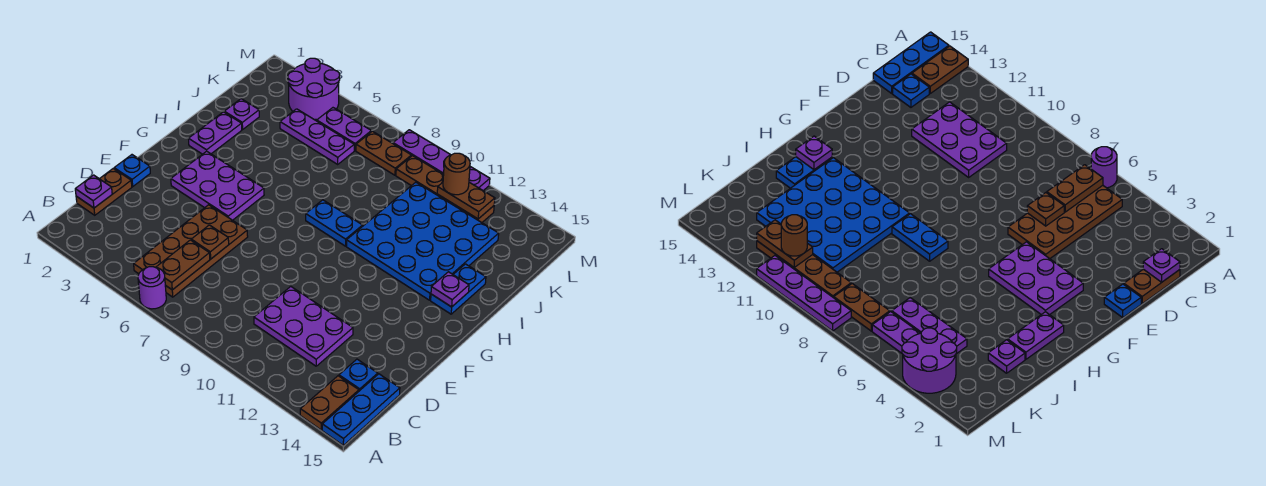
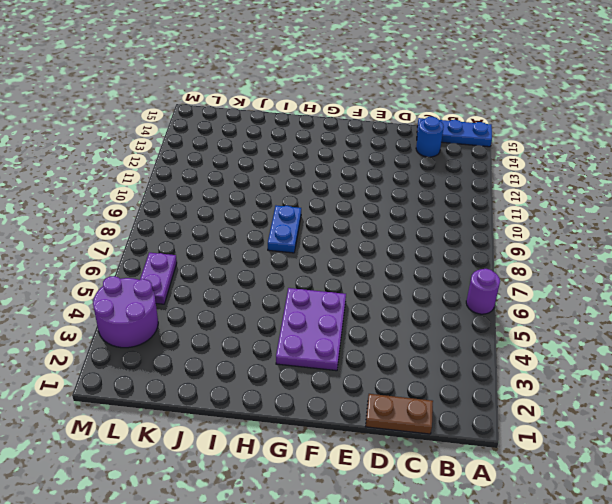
blue round brick C14 level 1 -> blue plate C14 level 1
none -> brown plate A14:B14 level 1
none -> brown plate B5:E6 level 1
none -> purple plate C10:D12 level 1

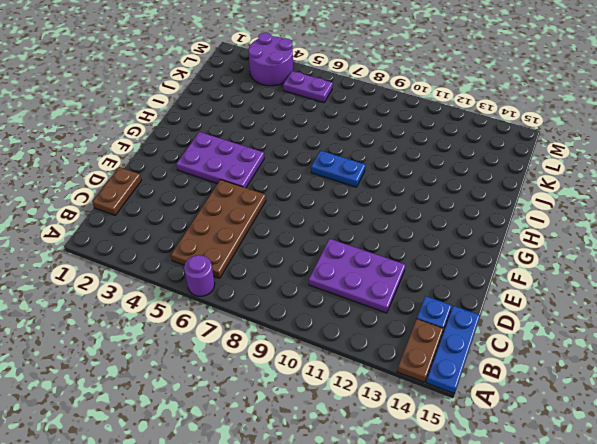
none -> blue plate E1 level 1
none -> purple plate H2:I2 level 1
none -> blue plate H10:K13 level 1

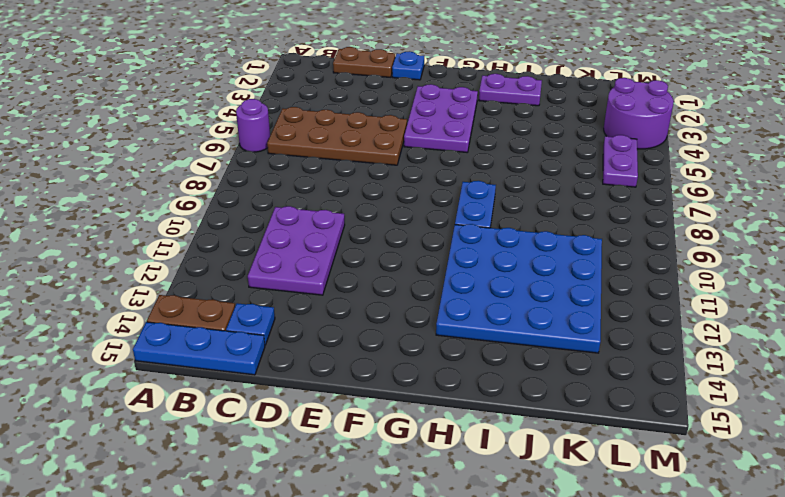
none -> blue plate H14:I14 level 1
none -> purple plate J2 level 1
none -> purple plate K4:K6 level 1

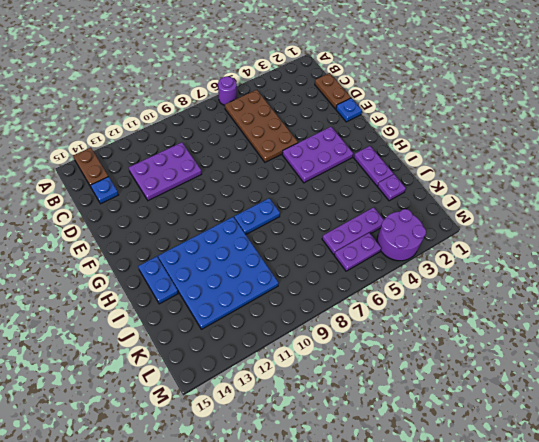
none -> blue plate A15:C15 level 1
none -> brown plate L7:L8 level 1
none -> brown plate L9:L12 level 1

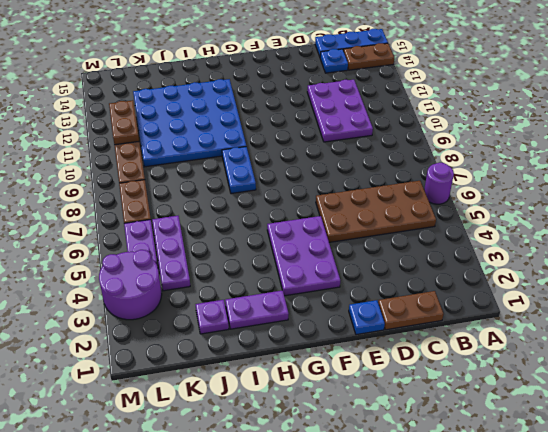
none -> blue plate H14:I14 level 1
none -> purple plate M8:M11 level 1
none -> brown plate B6:C6 level 2

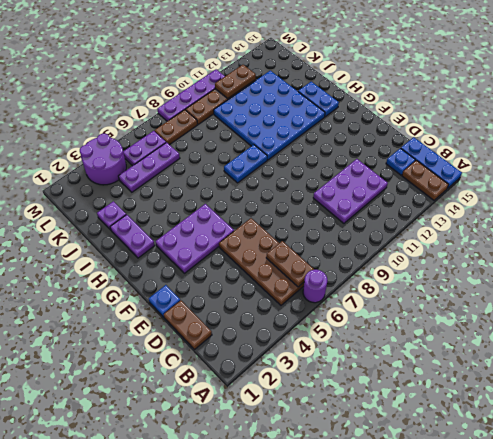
none -> purple plate C1 level 2
none -> brown plate D6 level 2
none -> purple plate H14 level 2

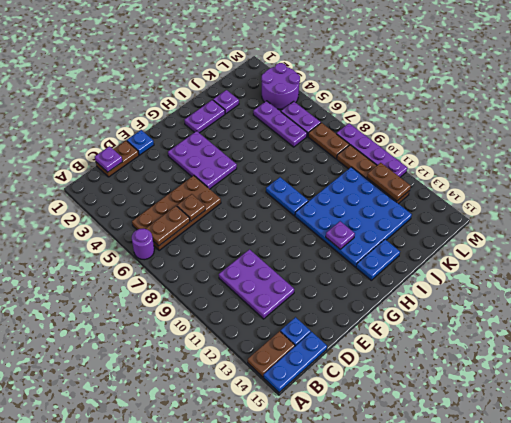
purple plate H12 level 2 -> purple plate H14 level 2
none -> brown round brick L11 level 3

